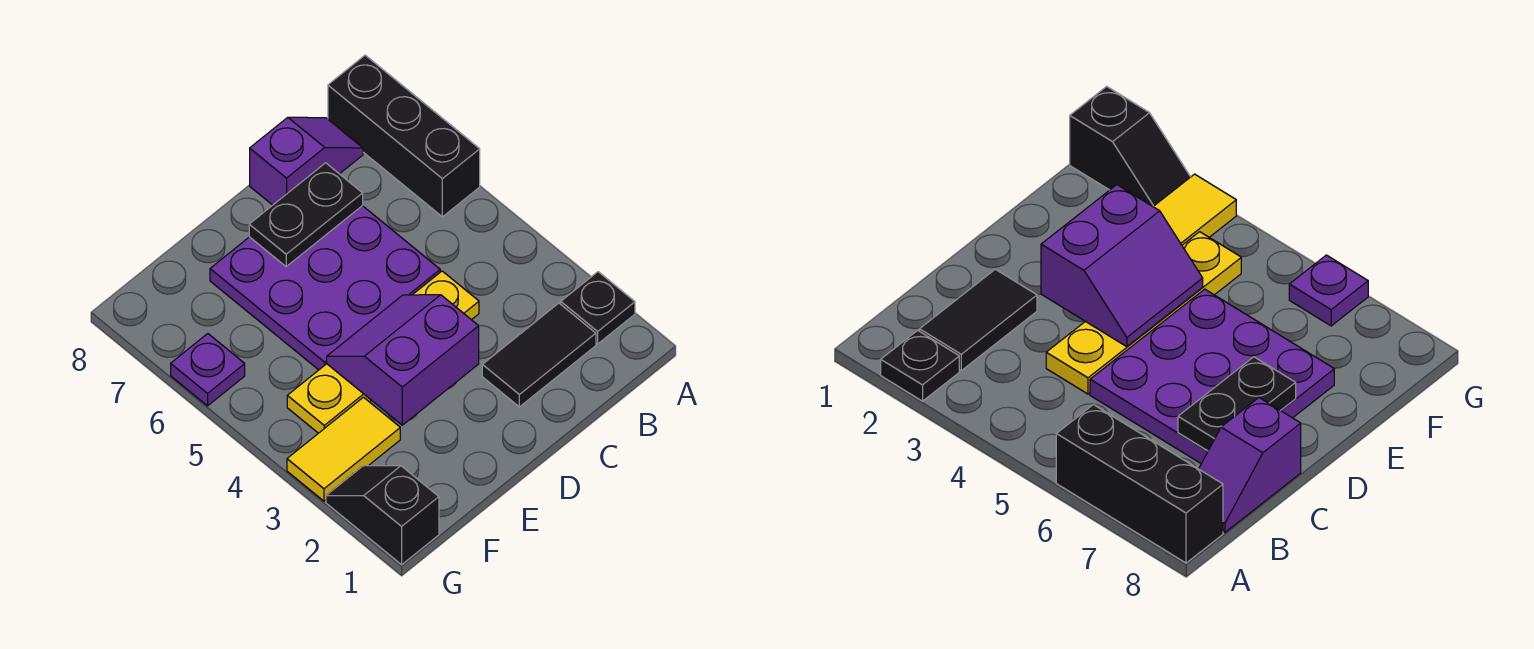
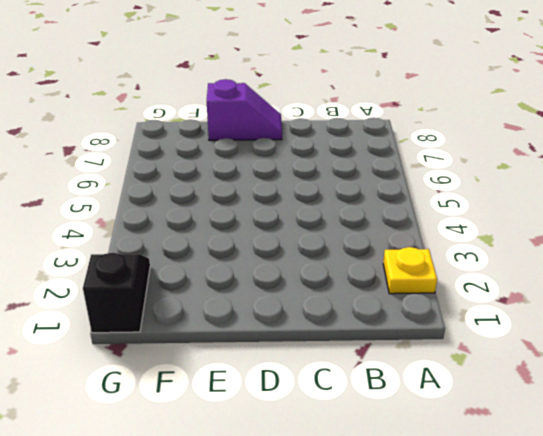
yellow plate A2 level 1 -> black plate A2 level 1
purple slope D8:E8 level 1 top E -> purple slope B8:C8 level 1 top C
none -> black brick A6:A8 level 1
none -> black tile B2:C2 level 1

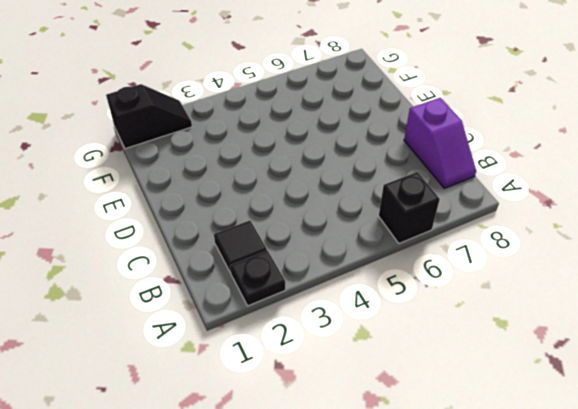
black brick A6 level 1 -> black brick A6:A8 level 1
black tile B2 level 1 -> black tile B2:C2 level 1
none -> yellow plate C4:F4 level 1
none -> purple plate C5:E7 level 1

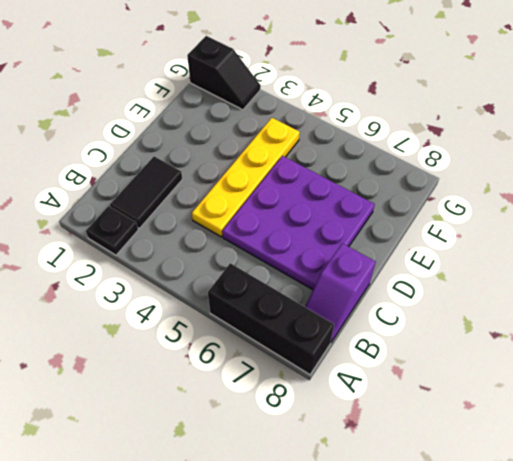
none -> yellow tile F3:G3 level 1
none -> purple plate G6 level 1

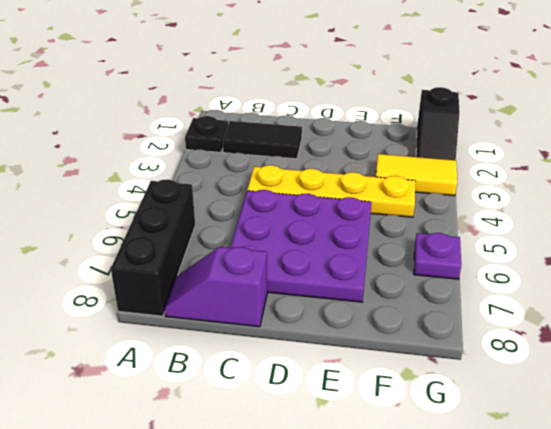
none -> black plate C7:D7 level 2
none -> purple slope D3:E4 level 2 top 3

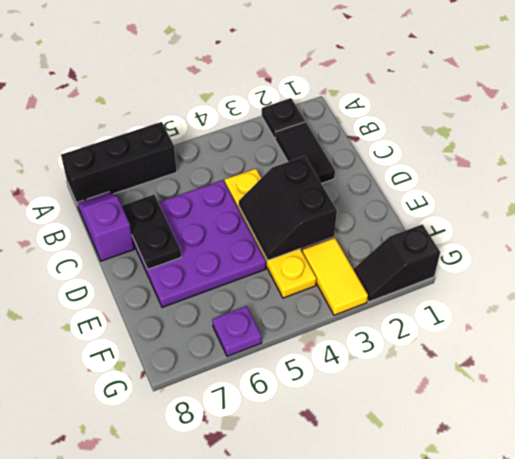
black slope D3:E4 level 2 top 3 -> purple slope D3:E4 level 2 top 3

